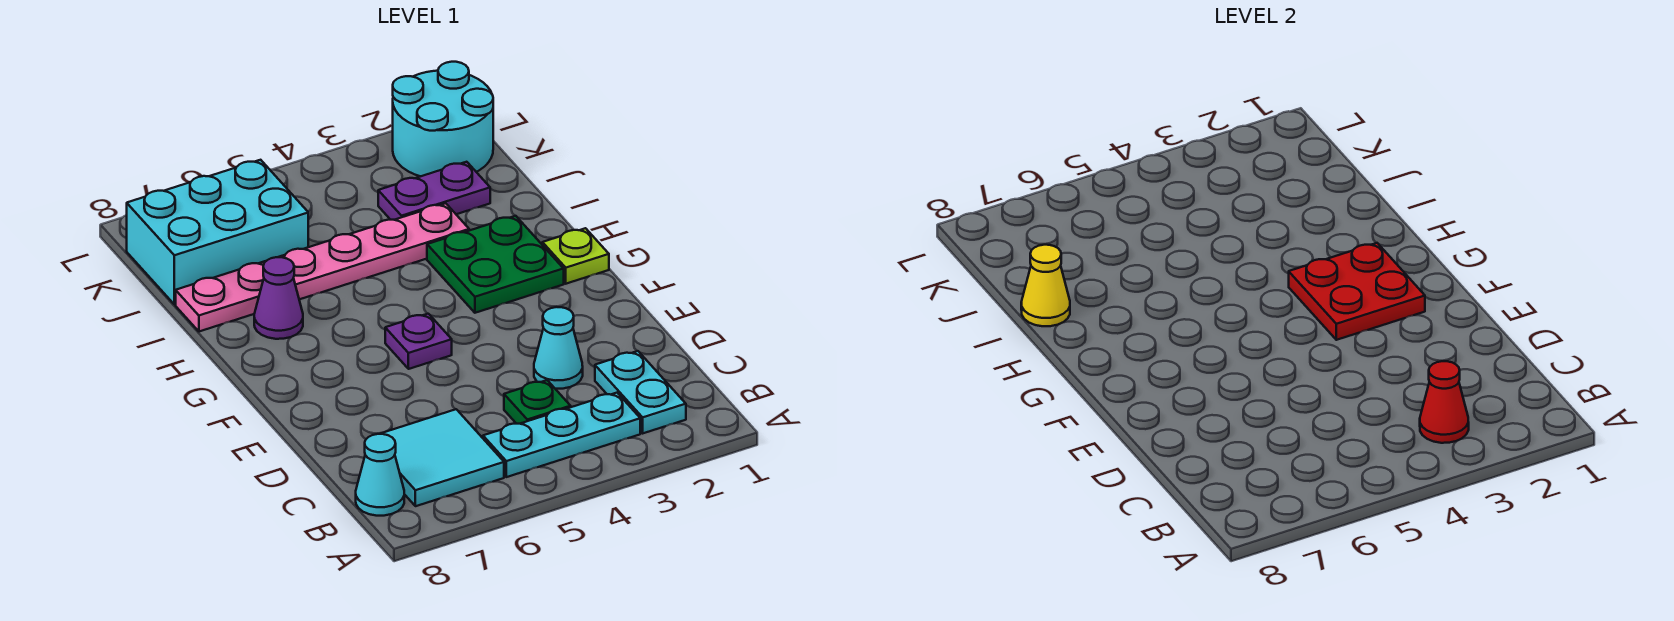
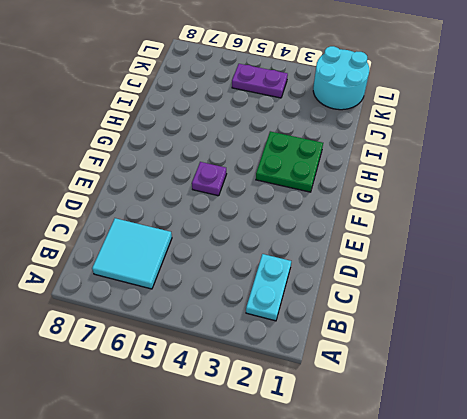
purple plate K4:K5 level 1 -> purple plate J2:J3 level 1
none -> cyan plate B3:B5 level 1
none -> cyan cone B8 level 1
none -> green plate C4 level 1

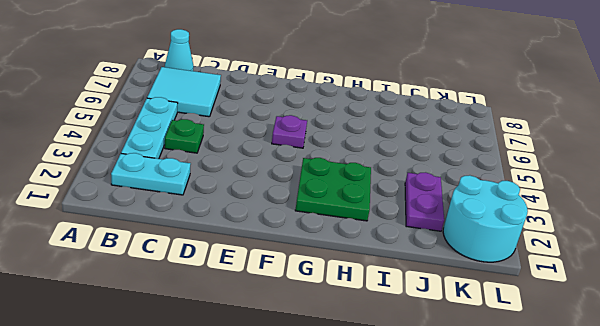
none -> cyan cone D3 level 1
none -> lime plate G1 level 1
none -> purple cone H7 level 1

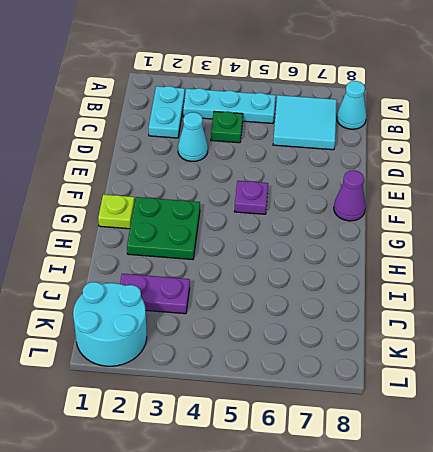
purple cone F8 level 1 -> purple cone H7 level 1
none -> pink plate I3:I8 level 1
none -> cyan brick J6:K8 level 1
none -> red cone B3 level 2

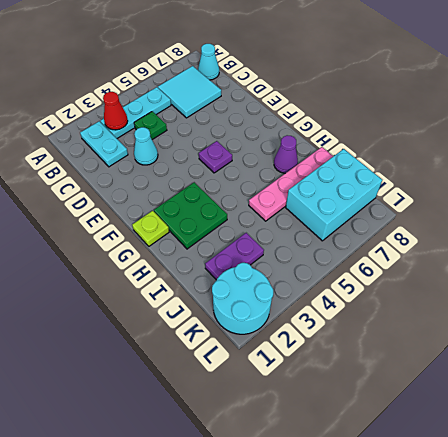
pink plate I5:I8 level 1 -> pink plate I3:I8 level 1
none -> red plate F2:G3 level 2
none -> yellow cone I8 level 2

